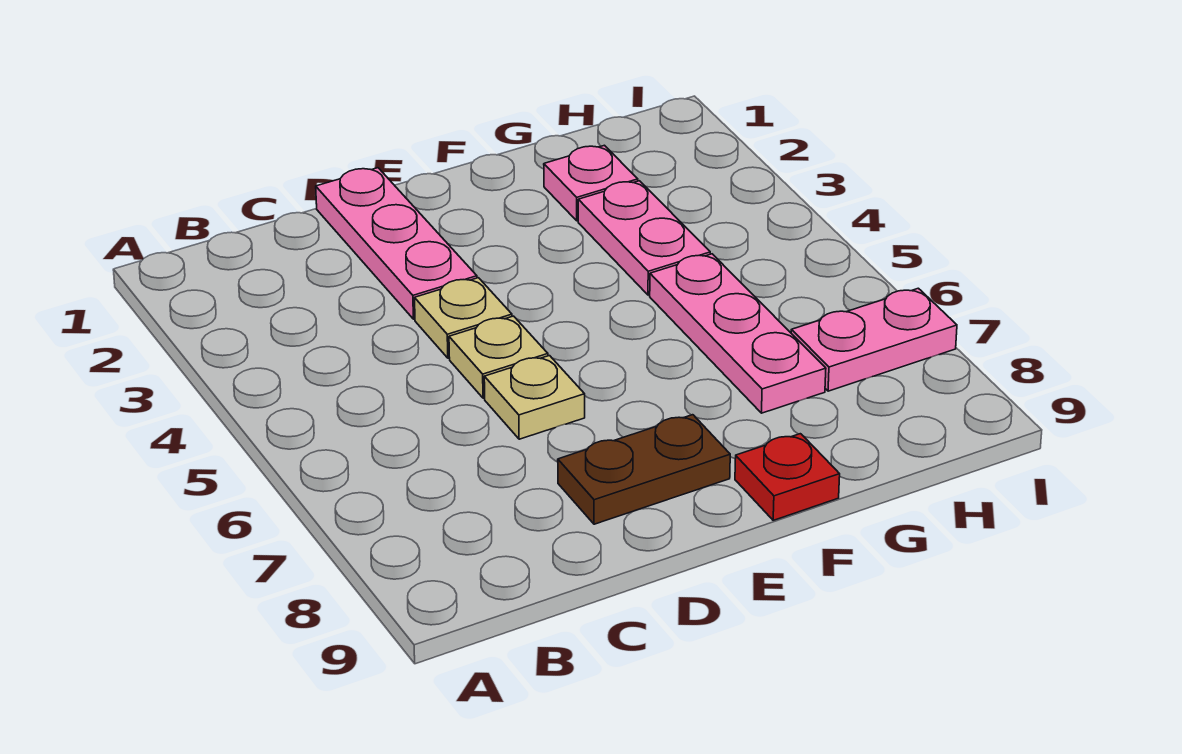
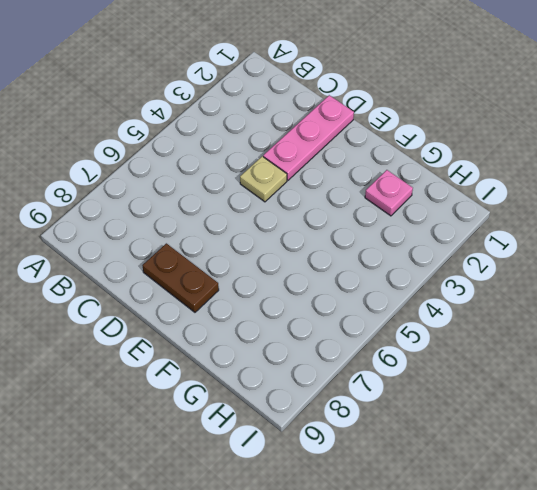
none -> tan plate D5 level 1
none -> tan plate D6 level 1

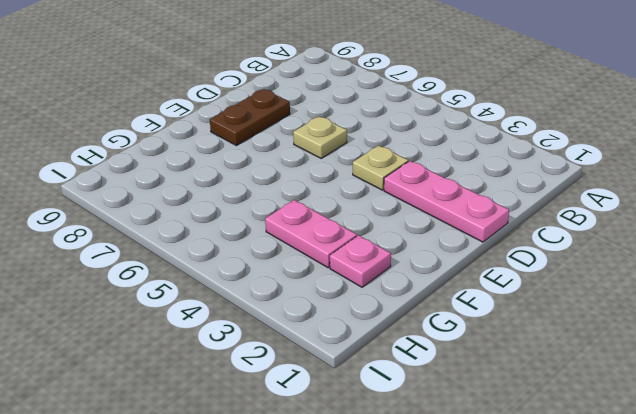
none -> tan plate D5 level 1
none -> red plate F9 level 1

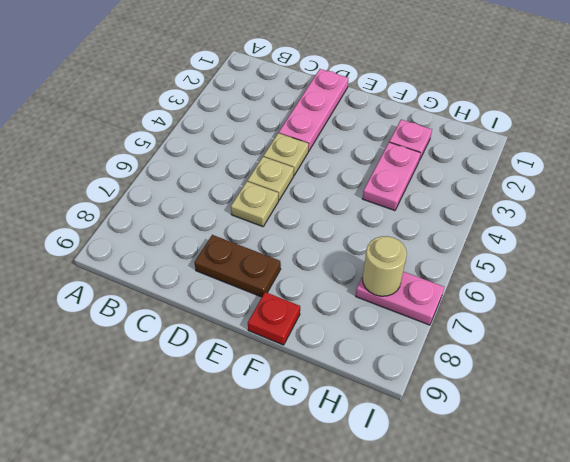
tan round brick H7 level 2 -> none
none -> pink plate G5:G7 level 1

